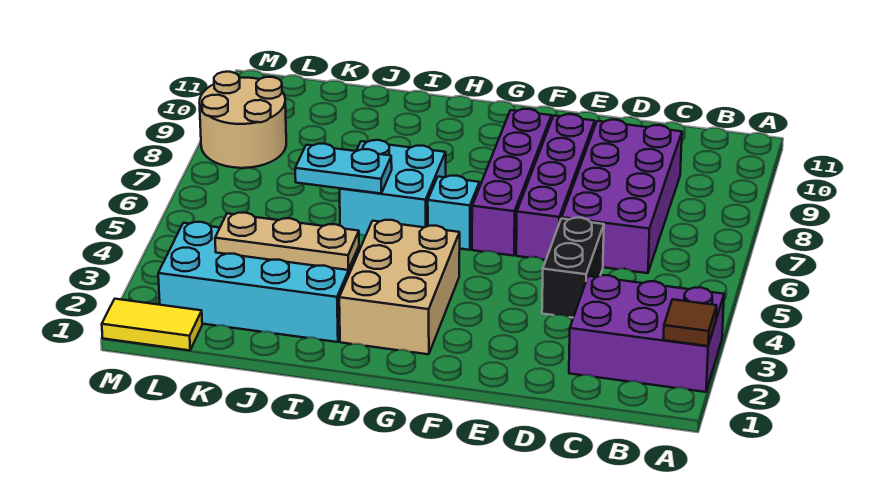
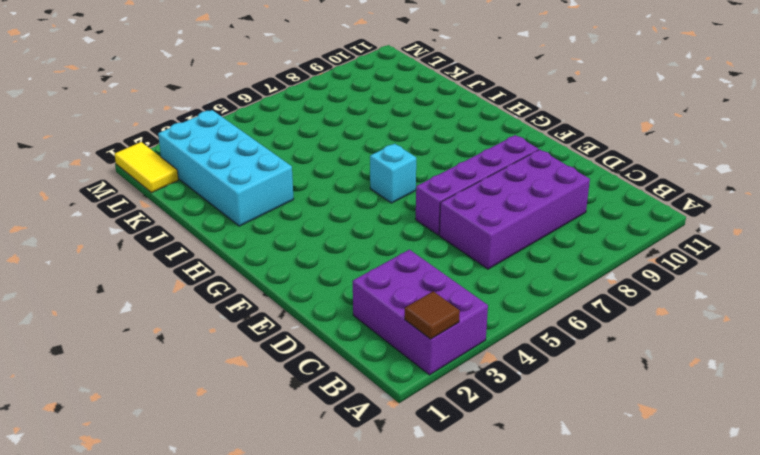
none -> black brick D4:D5 level 1
none -> purple brick F6:F9 level 1
none -> tan brick G2:H4 level 1

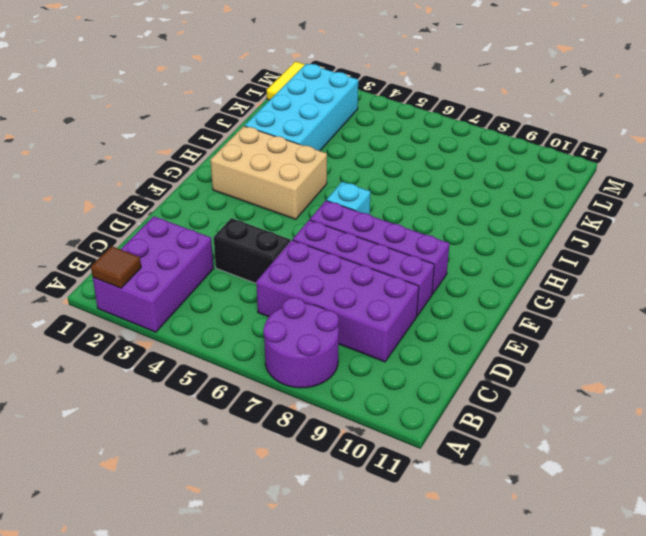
purple round brick A7:B8 level 1 -> none
none -> cyan brick H6:I7 level 1
none -> tan round brick L8:M9 level 1
none -> tan plate I3:K3 level 2

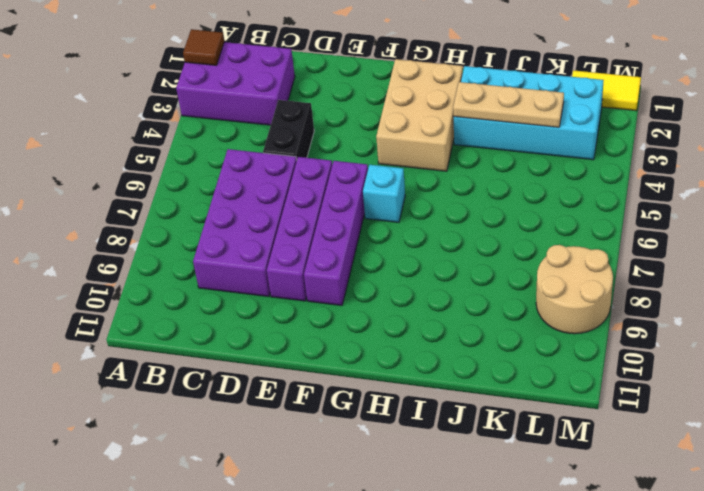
none -> cyan brick H6:I7 level 1
none -> cyan plate I6:J6 level 2

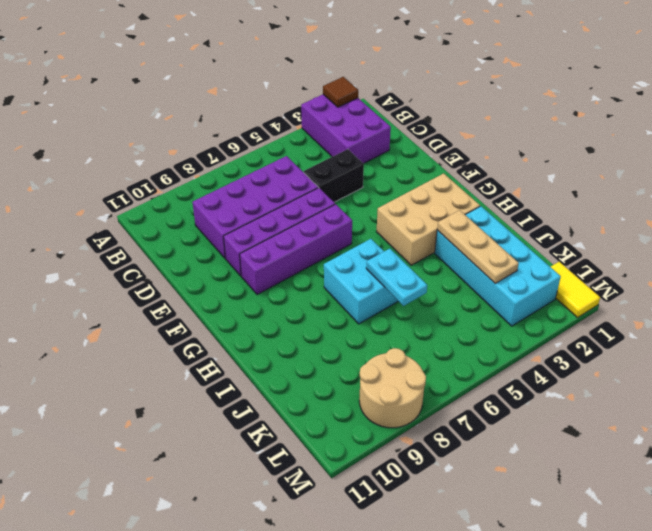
none -> cyan brick G6 level 1

